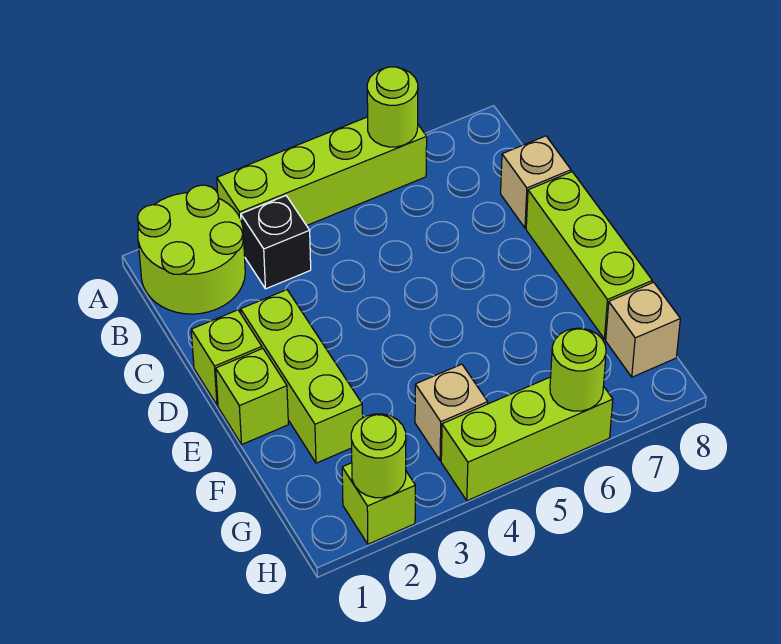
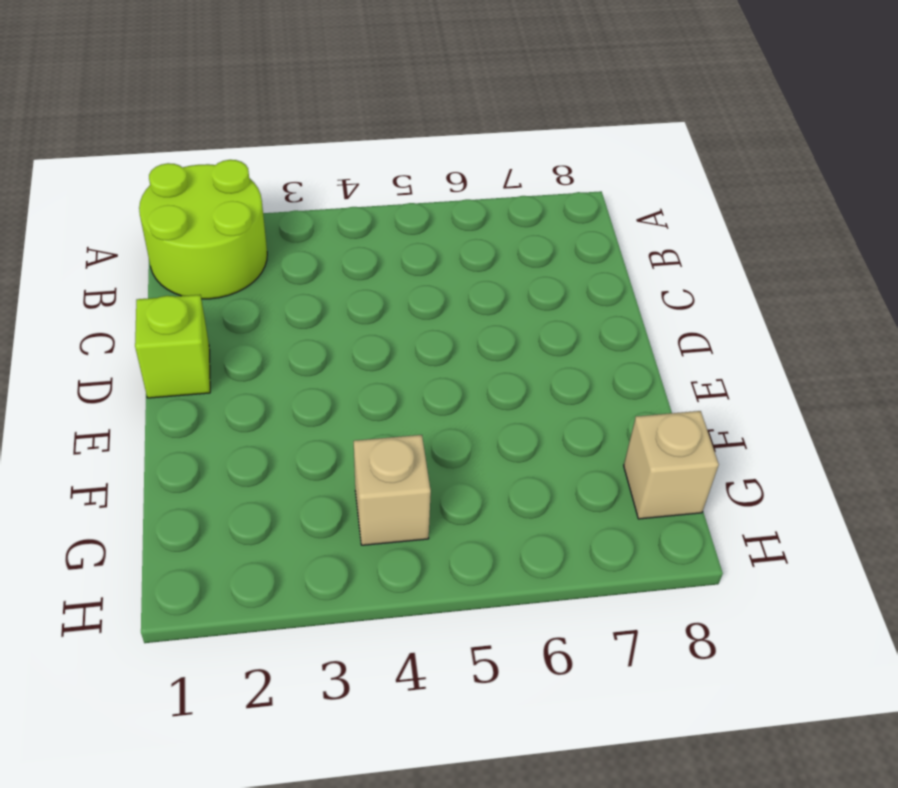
none -> lime brick A3:A6 level 1
none -> black brick B3 level 1
none -> tan brick C8 level 1

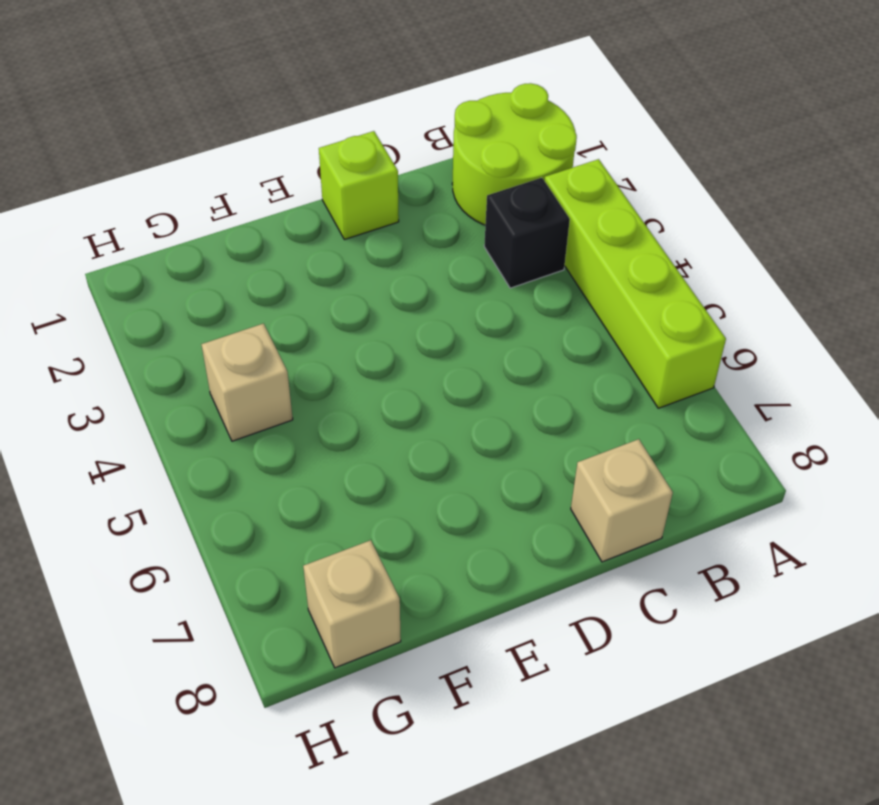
none -> lime brick D2:F2 level 1
none -> lime brick D8:F8 level 1
none -> lime brick E1 level 1

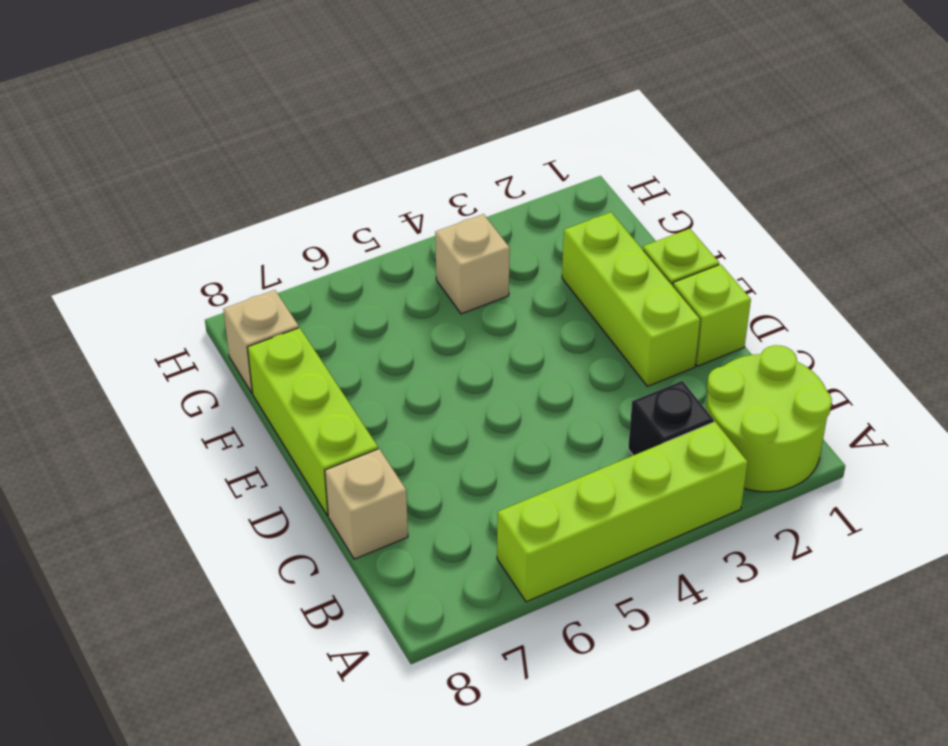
none -> lime brick H2 level 1
none -> lime brick H4:H6 level 1
none -> lime round brick A6 level 2

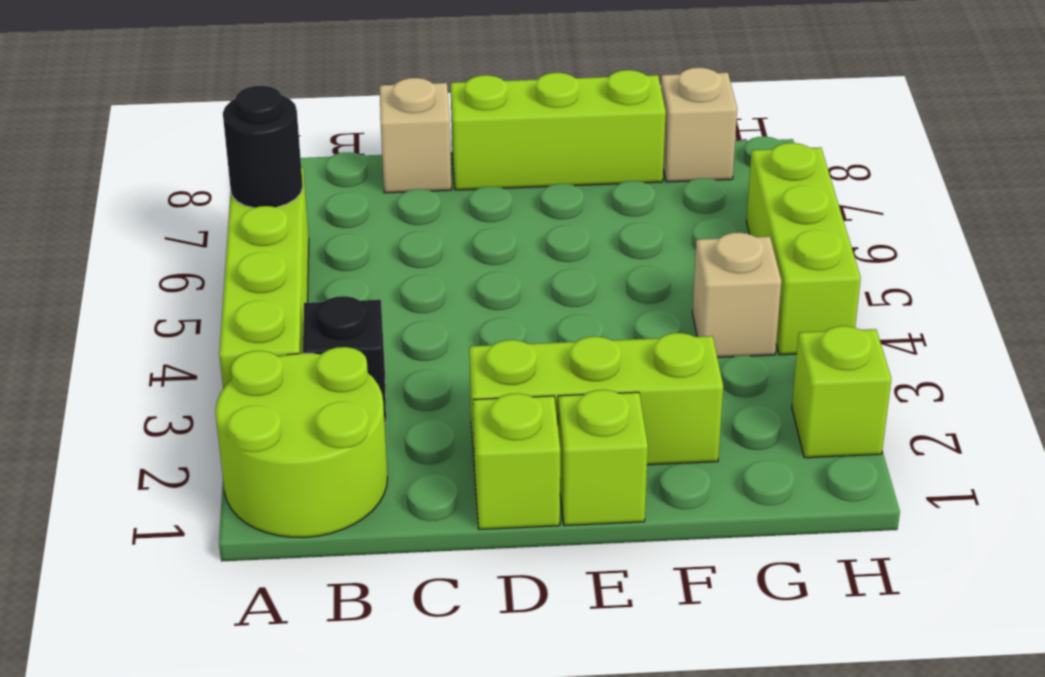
black round brick A6 level 2 -> lime round brick A6 level 2
none -> lime round brick H2 level 2
none -> lime round brick H6 level 2

